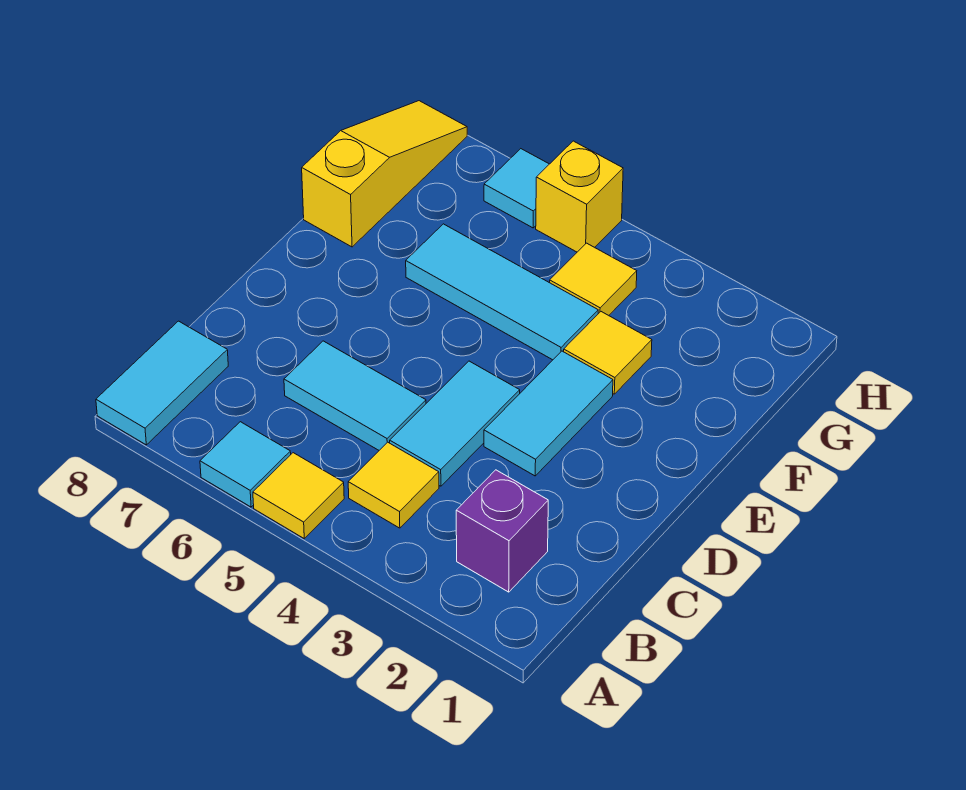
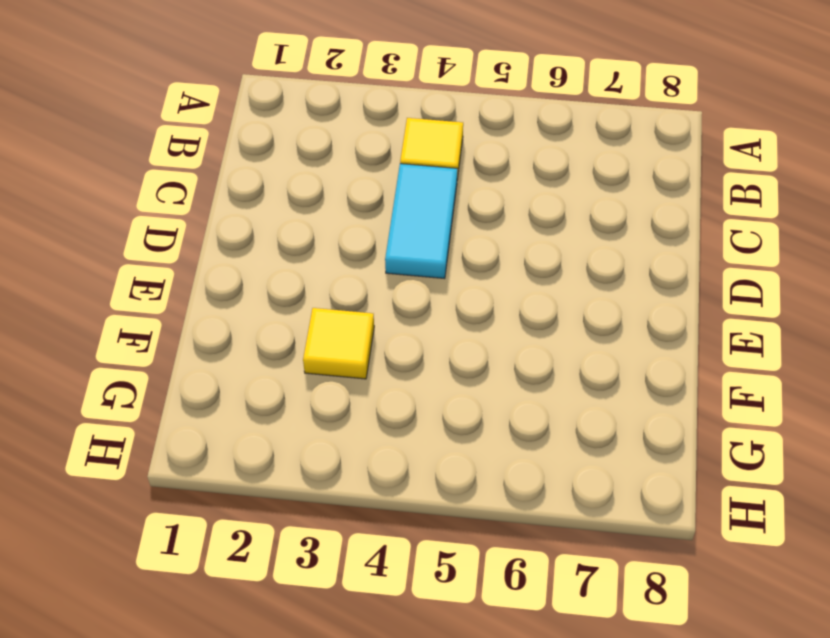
none -> yellow tile A5 level 1
none -> cyan tile A6 level 1
none -> cyan tile A8:B8 level 1

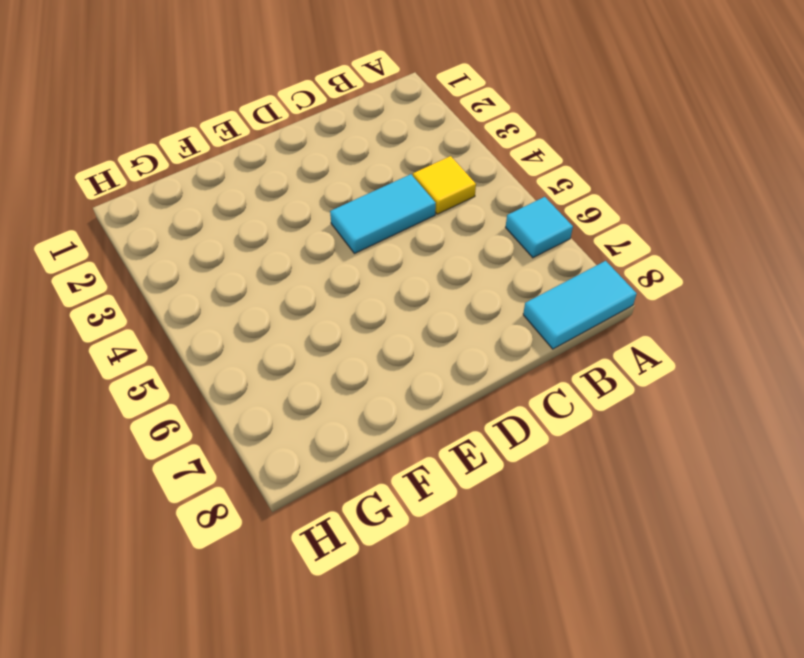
none -> yellow tile A5 level 1
none -> purple brick B2 level 1
none -> cyan tile C5:C6 level 1

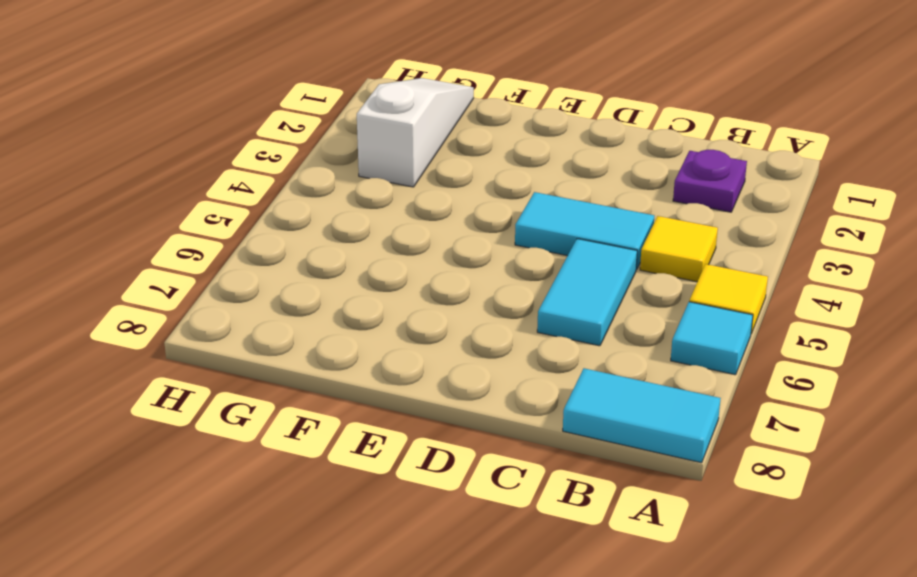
purple plate B2 level 1 -> purple brick B2 level 1
white slope G1:G3 level 1 top 3 -> none
none -> cyan tile D3:E3 level 1
none -> yellow tile F3 level 1
none -> cyan tile F4:F6 level 1

